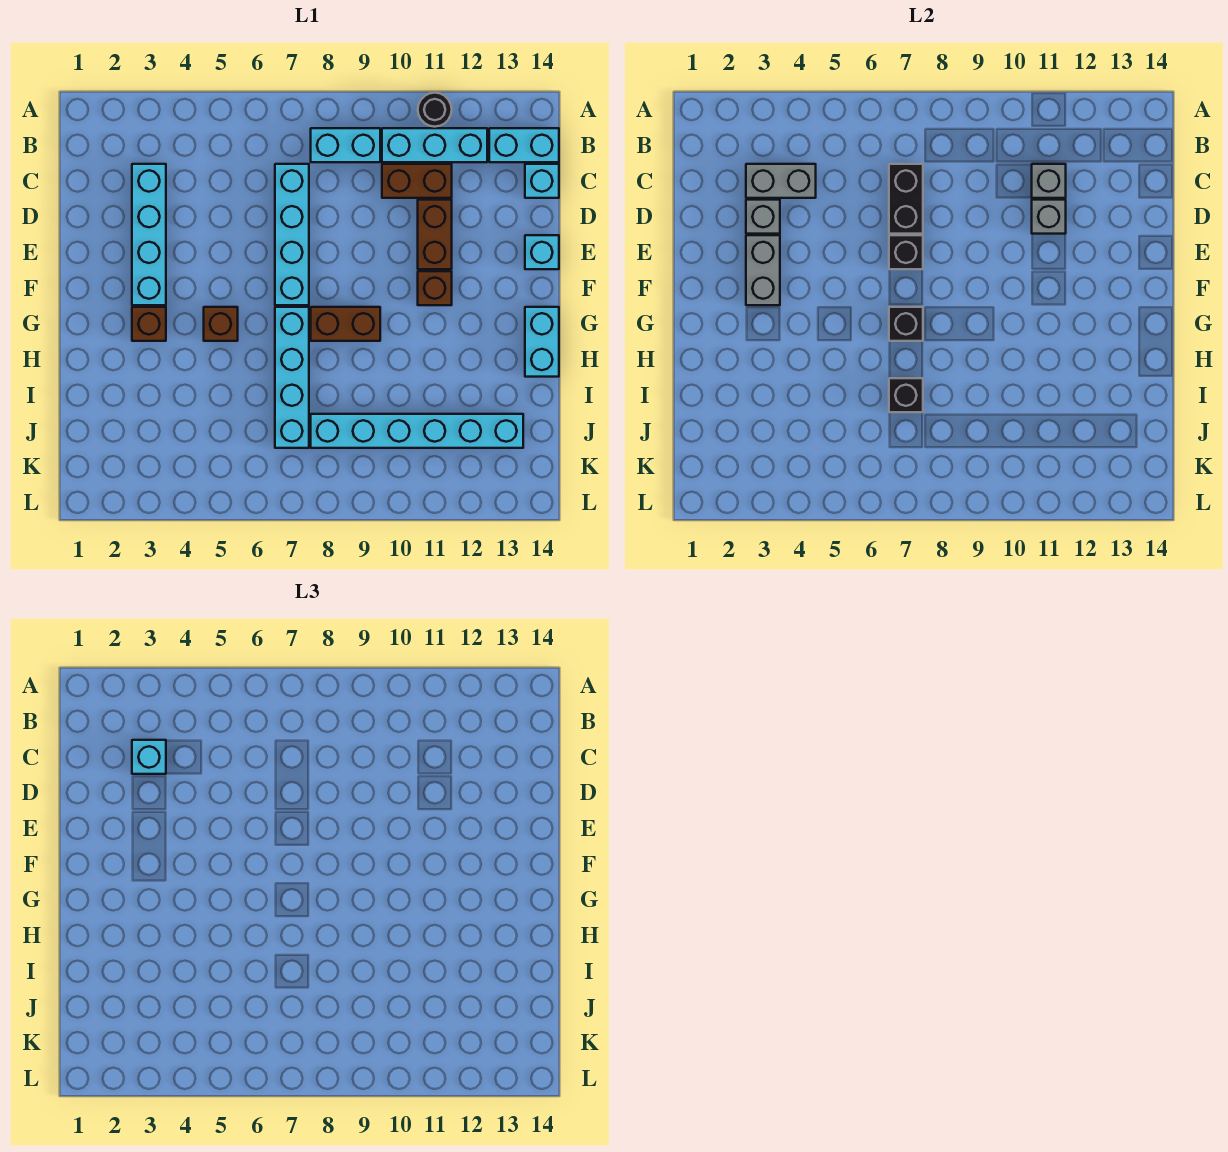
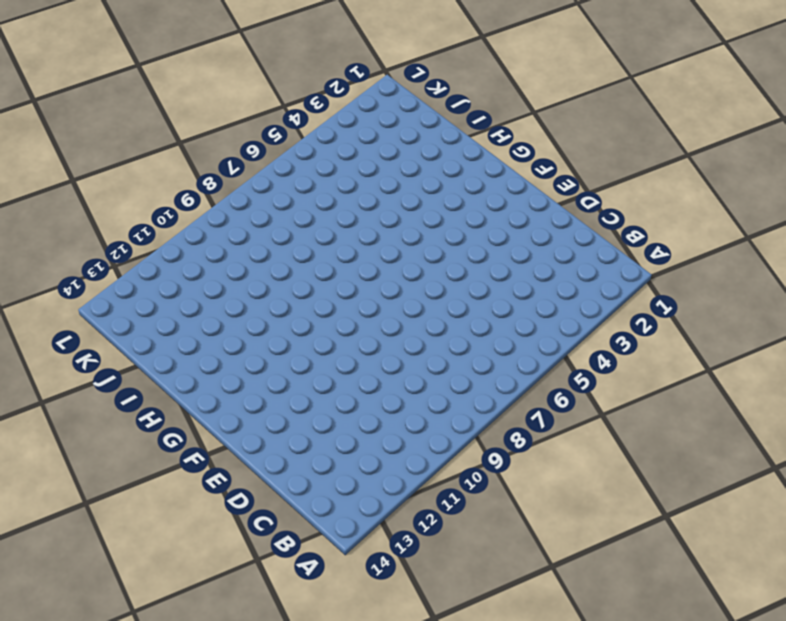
none -> black round brick A11 level 1
none -> cyan brick B8:B9 level 1
none -> cyan brick B10:B12 level 1

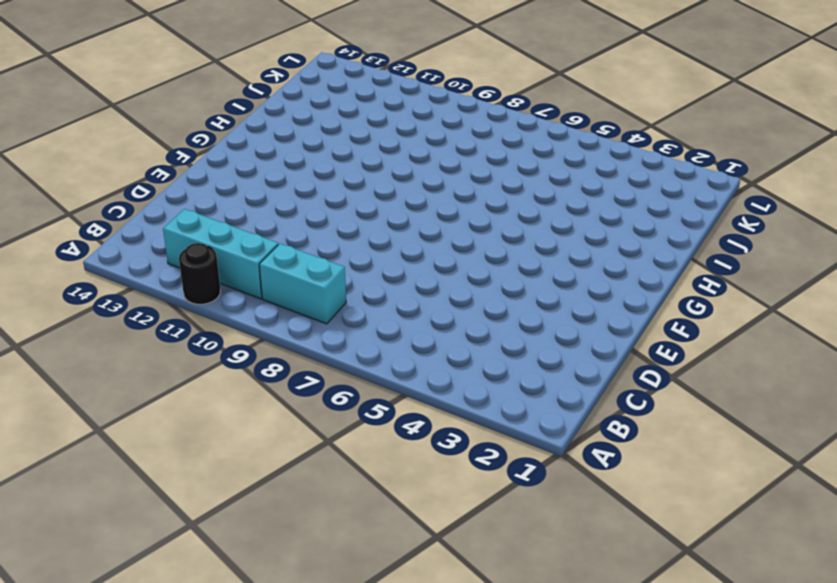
none -> cyan brick B13:B14 level 1
none -> cyan brick C3:F3 level 1
none -> cyan brick C7:F7 level 1

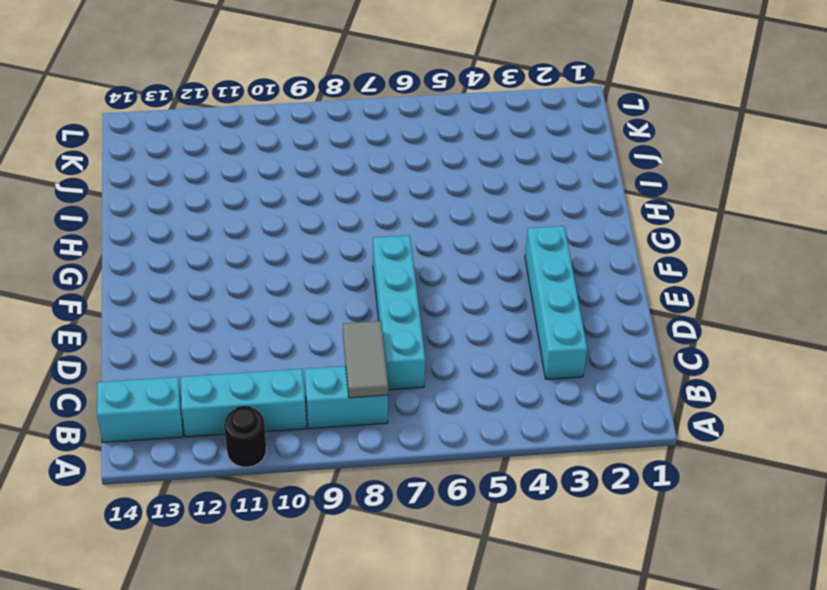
grey tile B8:C8 level 2 -> none
none -> brown brick C10:C11 level 1
none -> cyan brick C14 level 1
none -> brown brick D11:E11 level 1

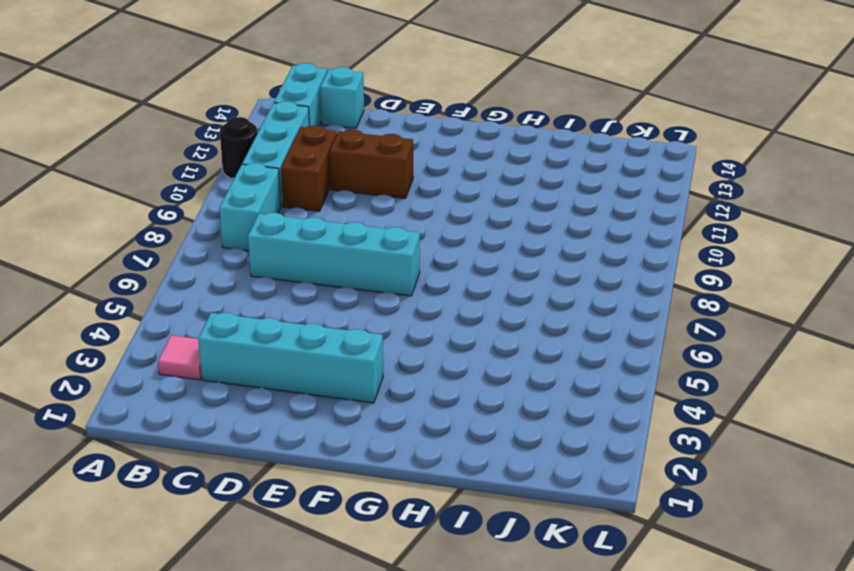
pink tile B3 level 1 -> none
none -> cyan brick E14 level 1
none -> brown brick F11 level 1
none -> brown brick G3 level 1

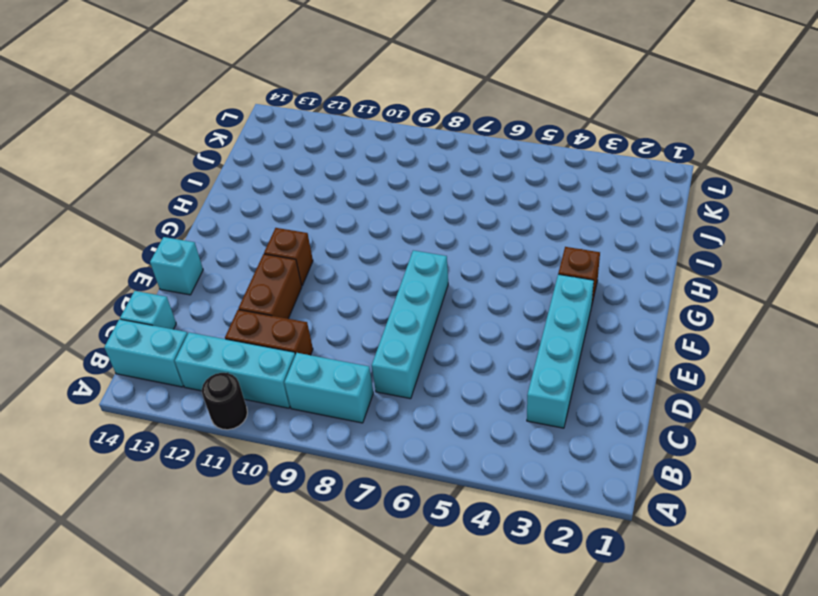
none -> brown brick G5 level 1
none -> cyan brick G7:J7 level 1
none -> brown brick G8:G9 level 1

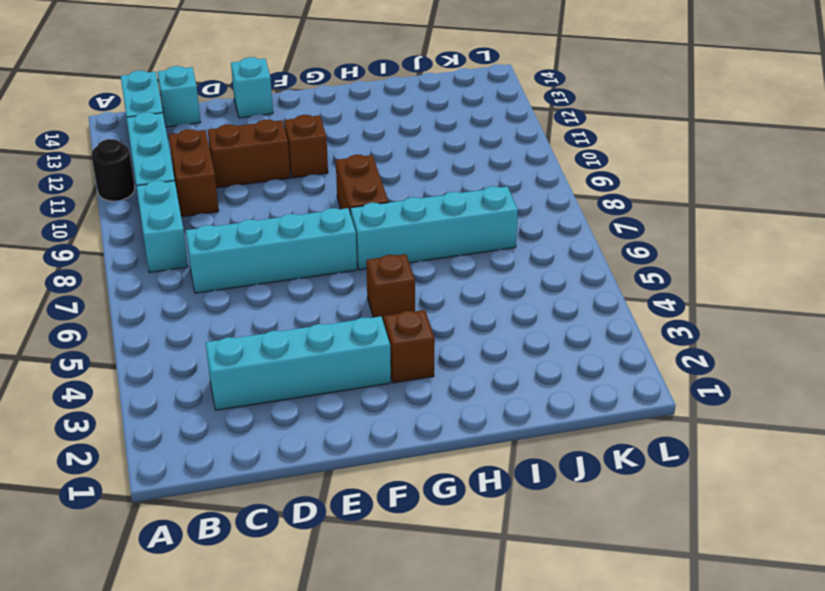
none -> cyan brick G14:H14 level 1
none -> cyan brick J8:J13 level 1
none -> grey brick C3:C4 level 2

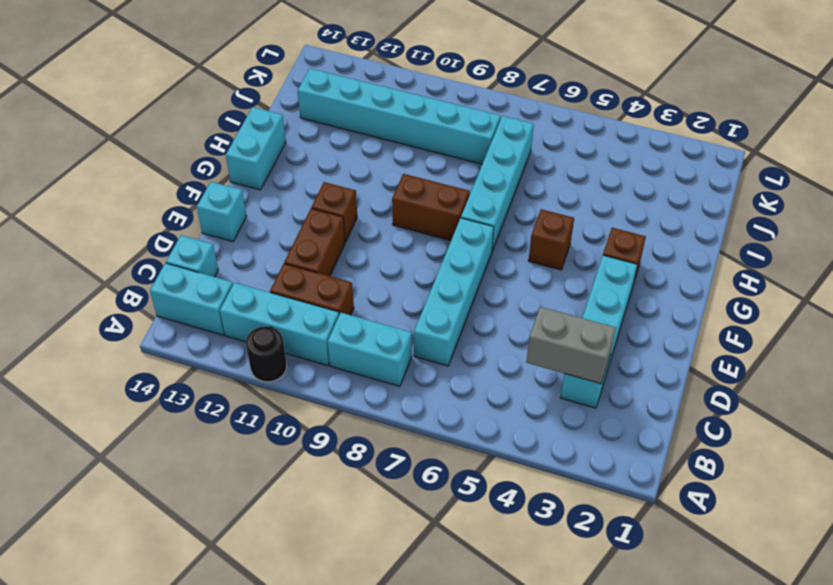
none -> black brick C7:D7 level 2
none -> grey brick C11 level 2
none -> grey brick D3 level 2

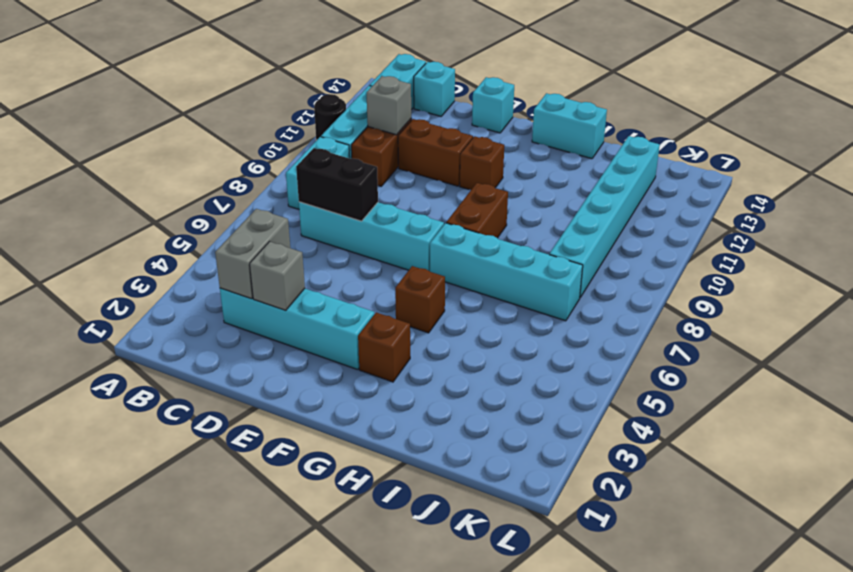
none -> grey brick D11 level 2
none -> grey brick E3:F3 level 2
none -> black brick E7 level 2

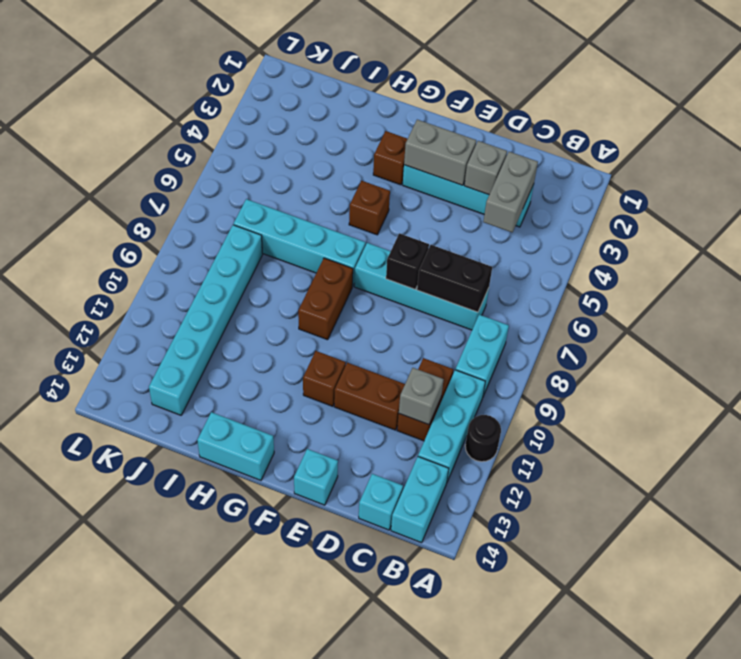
none -> grey brick D11 level 2
none -> black brick G7 level 2
none -> black brick I7 level 2

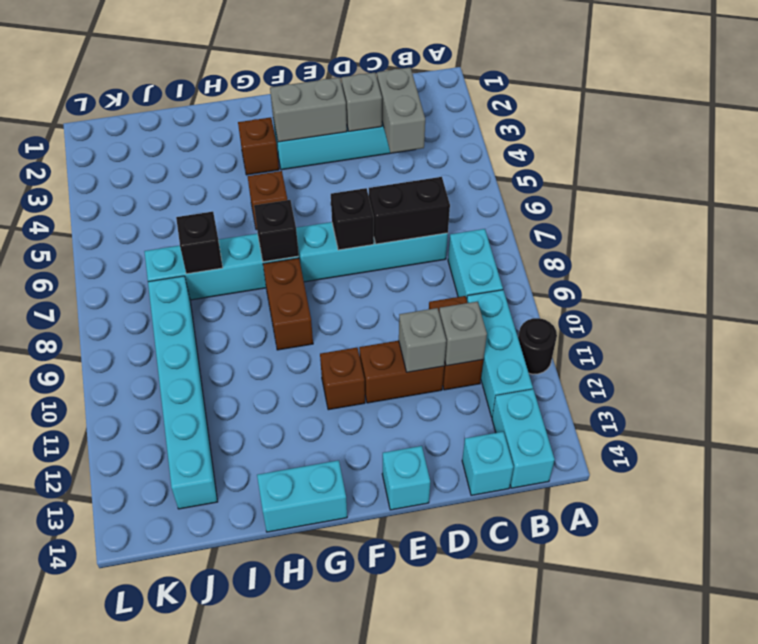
none -> cyan brick C3 level 3

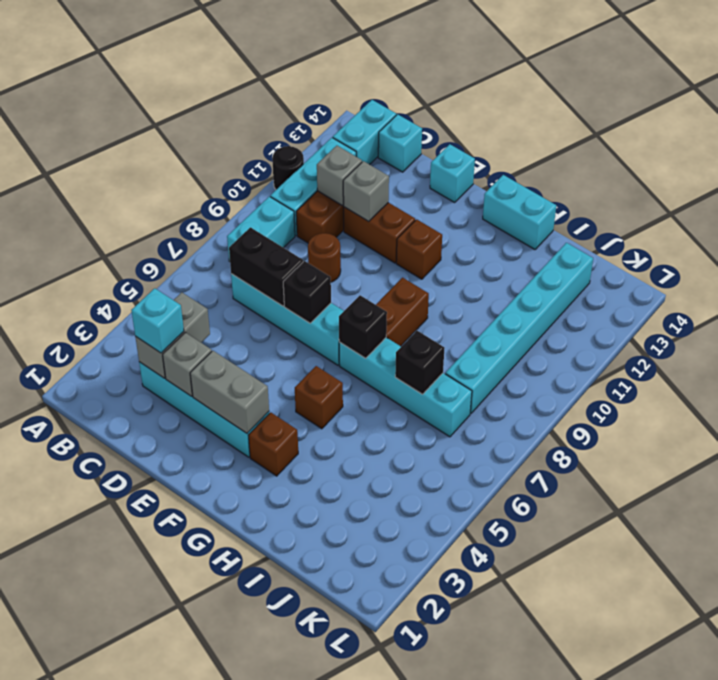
brown round brick D9 level 1 -> none

